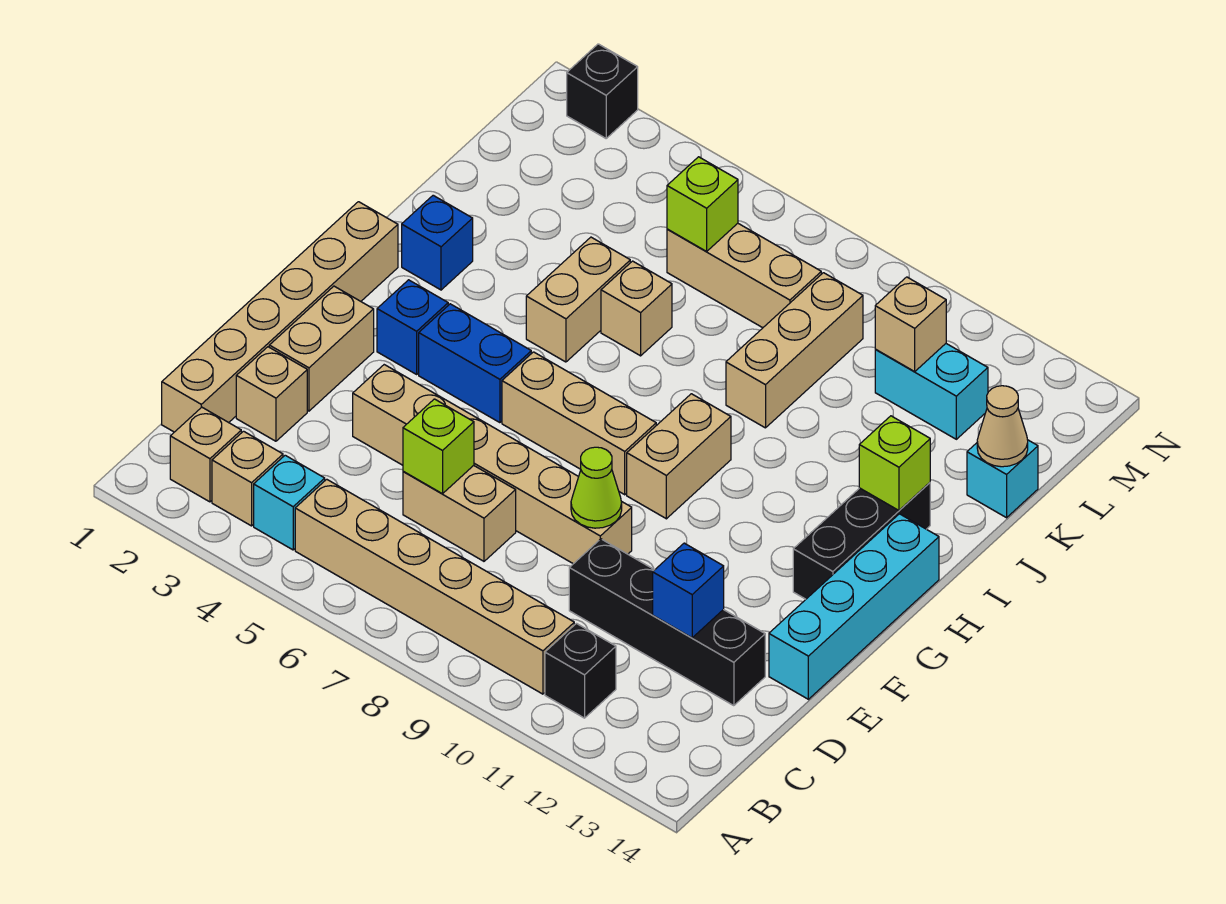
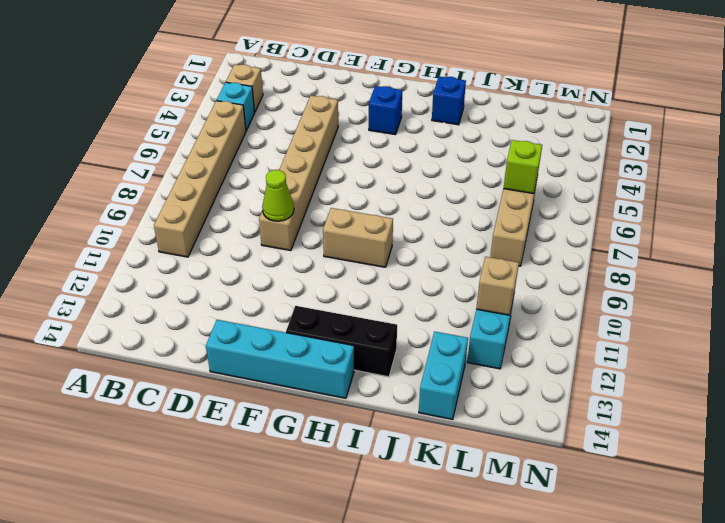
cyan brick K13:K14 level 1 -> cyan brick K14 level 1
none -> tan brick B2 level 1
none -> black brick B11 level 1
none -> tan brick C1:H1 level 1
none -> tan brick D2 level 1

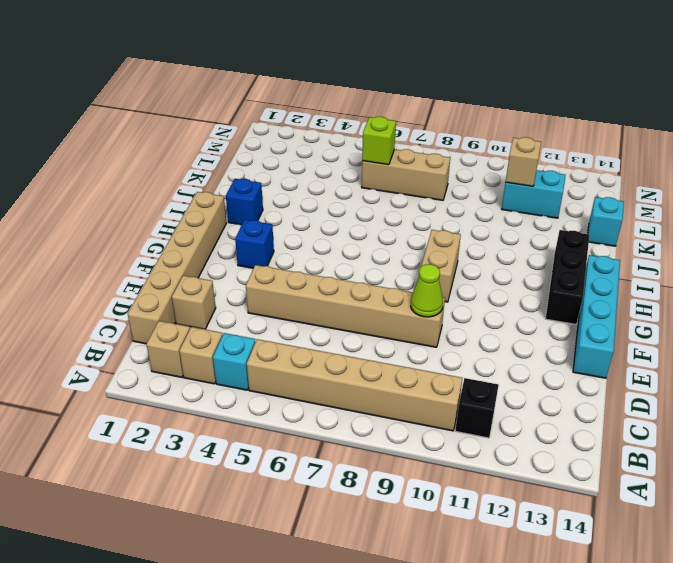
none -> tan brick D6:D7 level 1
none -> black brick D10:D13 level 1
none -> tan brick E2:F2 level 1
none -> blue brick G4:G5 level 1

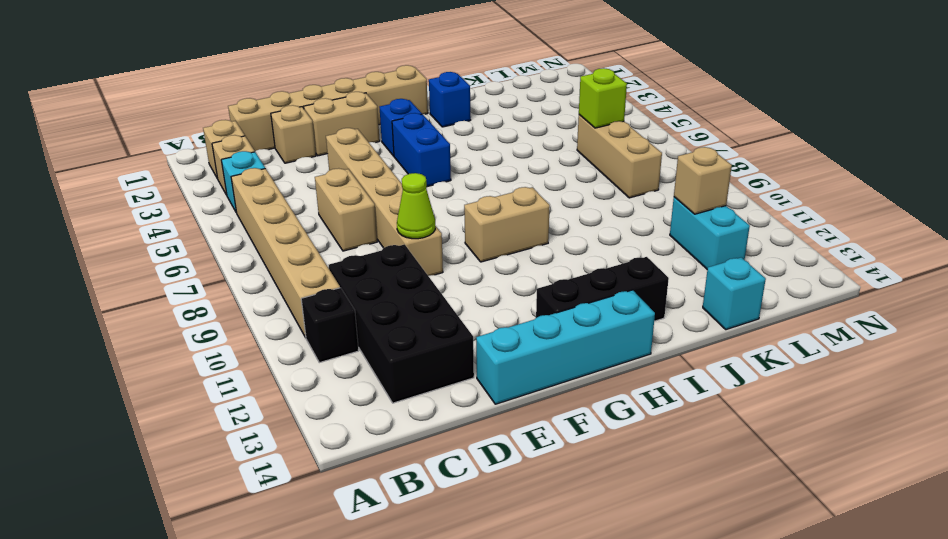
black brick C10:D13 level 1 -> black brick D10:D13 level 1
none -> tan brick G6:G8 level 1
none -> tan brick I5:J5 level 1
none -> tan brick J6 level 1
none -> tan brick J9:L9 level 1

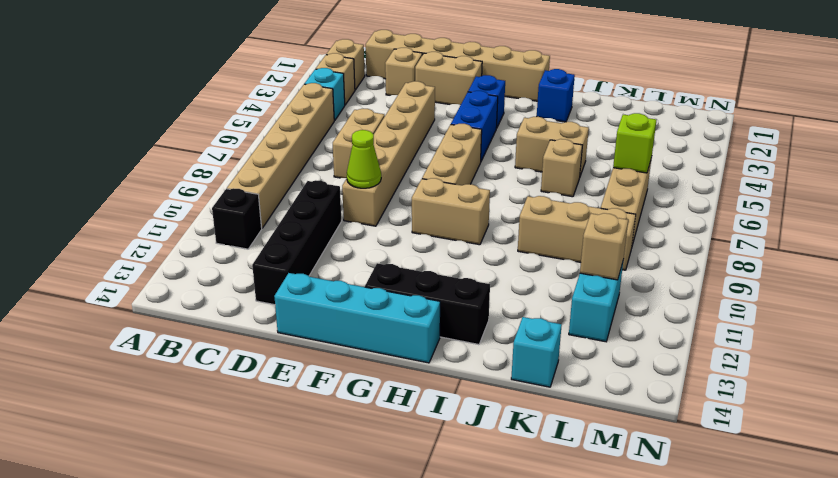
none -> black brick N2 level 1
none -> lime brick D6 level 2
none -> blue brick D12 level 2
none -> lime brick I13 level 2

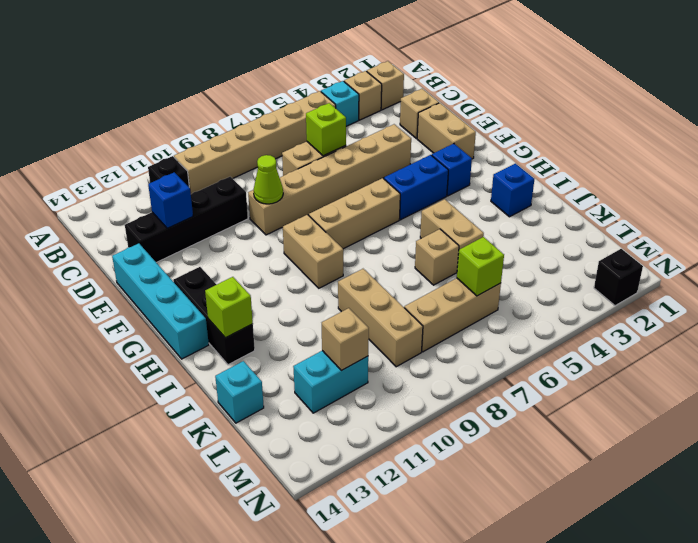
none -> tan brick C1:H1 level 1
none -> tan cone K14 level 2

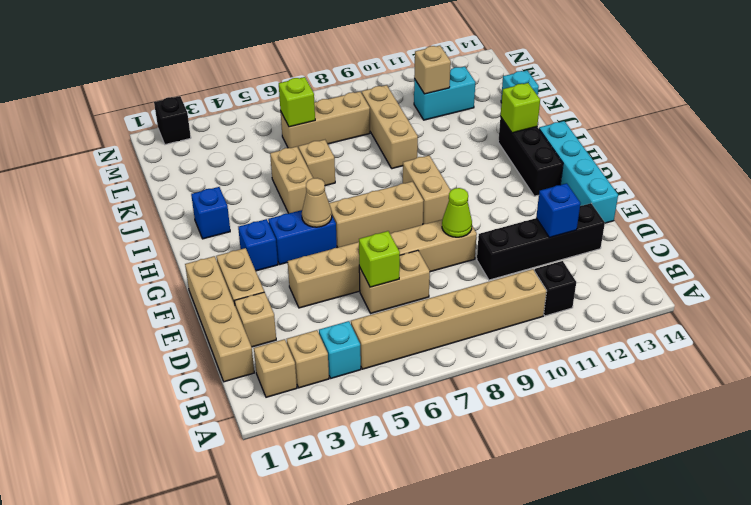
tan brick C1:F1 level 1 -> tan brick C1:H1 level 1
tan cone G5 level 2 -> tan cone K14 level 2

